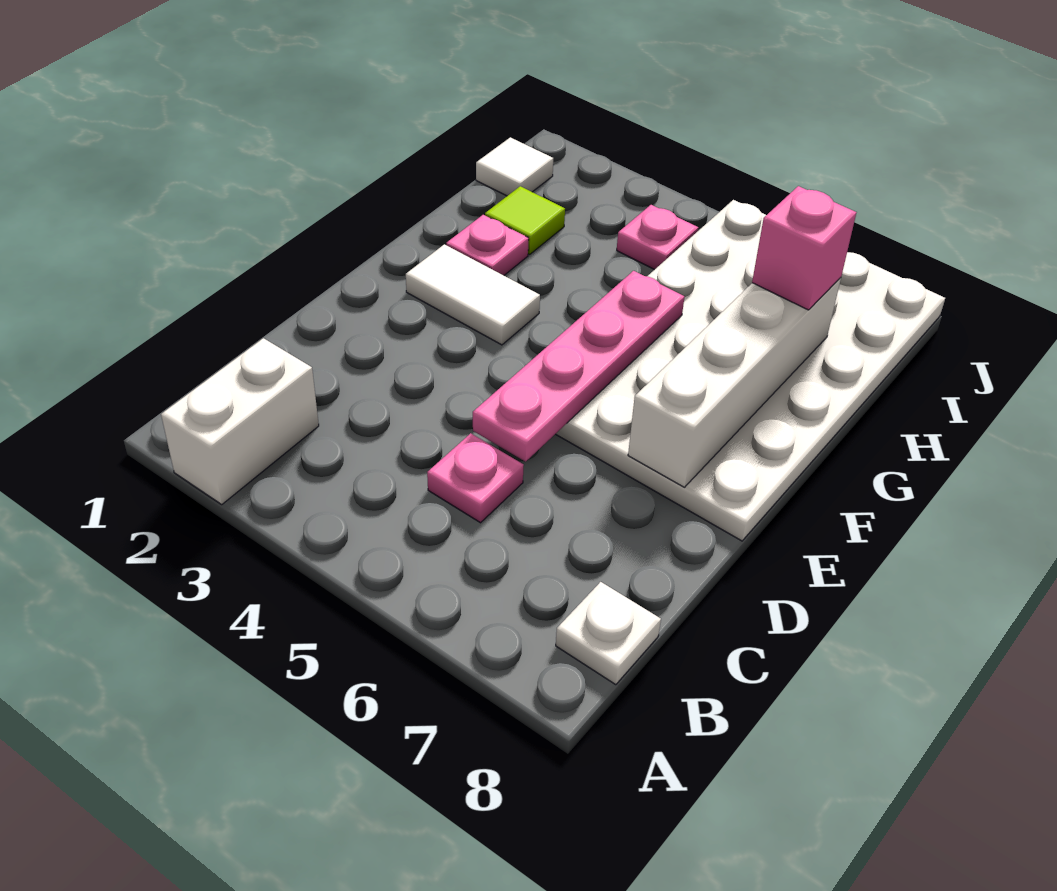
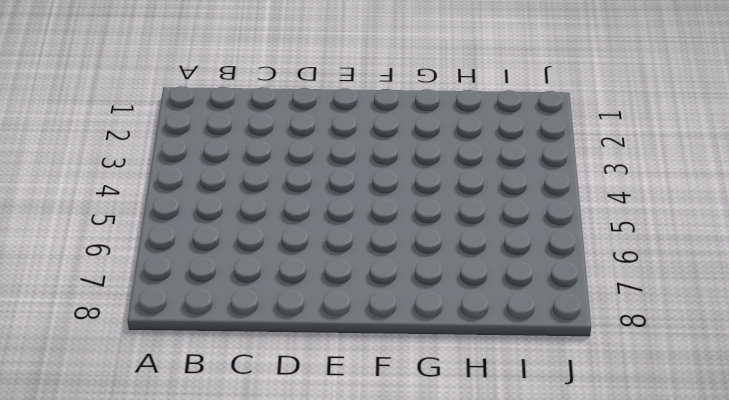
none -> white brick A2:B2 level 1
none -> white plate B8 level 1
none -> pink plate C5 level 1

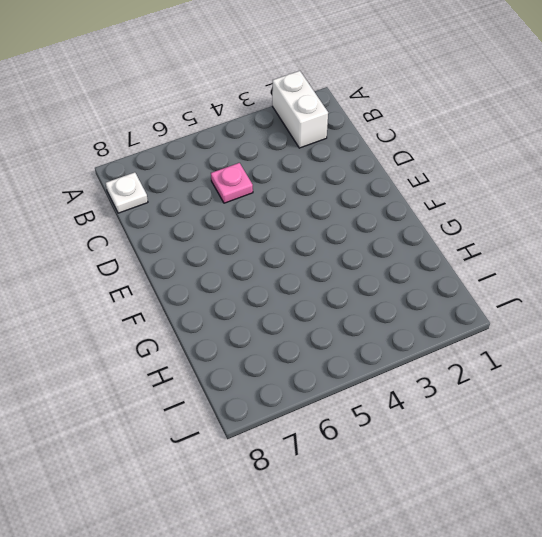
none -> white plate E5:J8 level 1
none -> white tile F2:F3 level 1
none -> pink plate G2 level 1

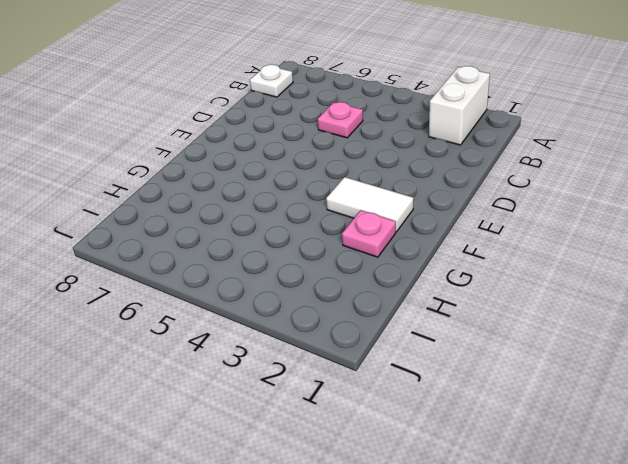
none -> white plate E5:J8 level 1
none -> lime tile H2 level 1
none -> white tile I1 level 1

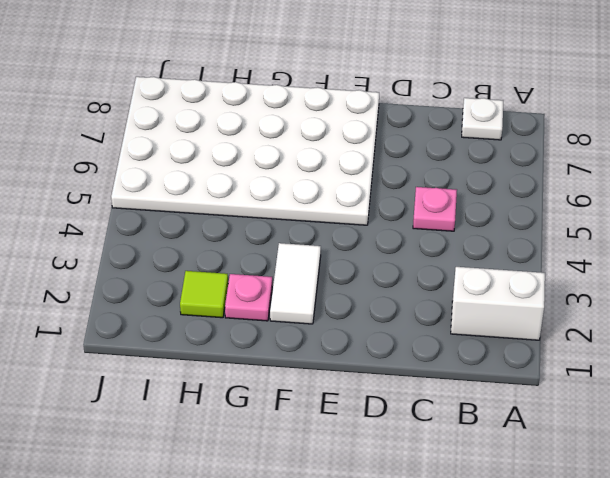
none -> white tile I1 level 1
none -> pink plate I4 level 1
none -> pink plate D5:G5 level 2

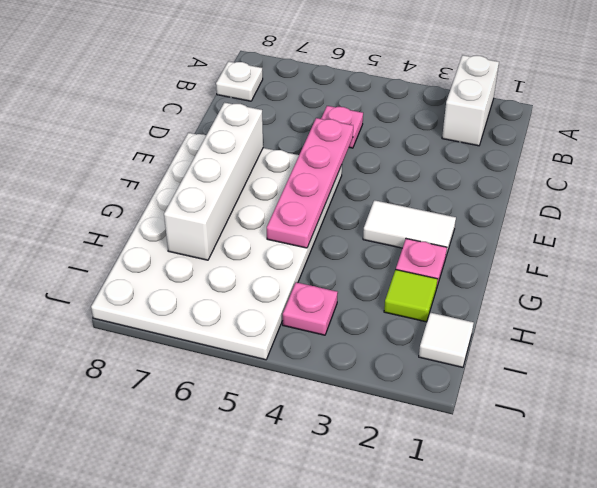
none -> pink brick H7 level 3

